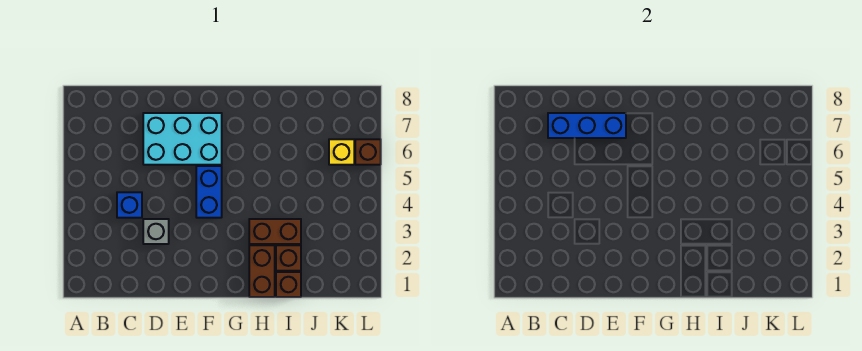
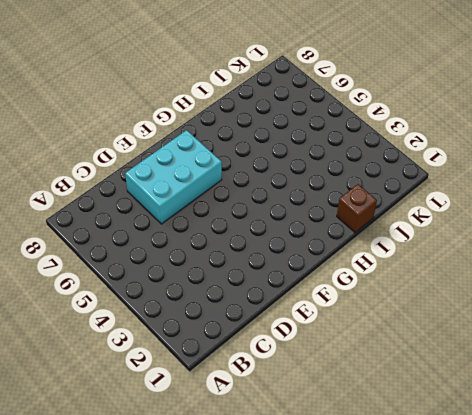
none -> blue brick C4 level 1
none -> grey brick D3 level 1

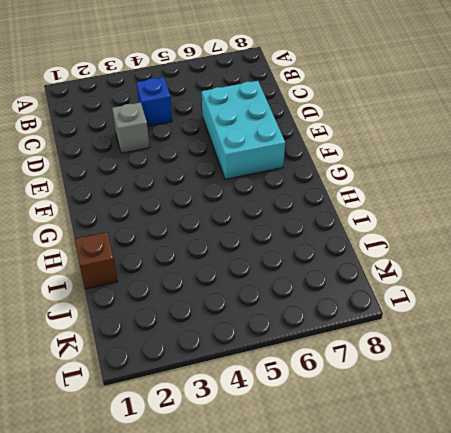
none -> blue brick F4:F5 level 1
none -> brown brick H1:H2 level 1

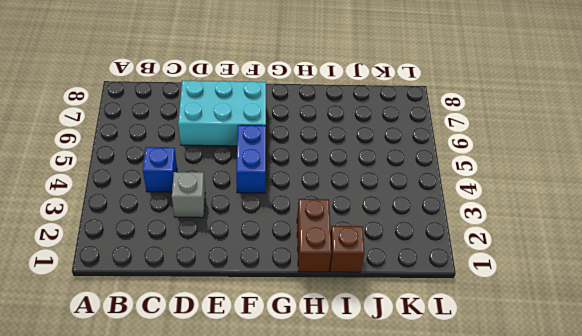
none -> brown brick H3:I3 level 1
none -> brown brick I2 level 1

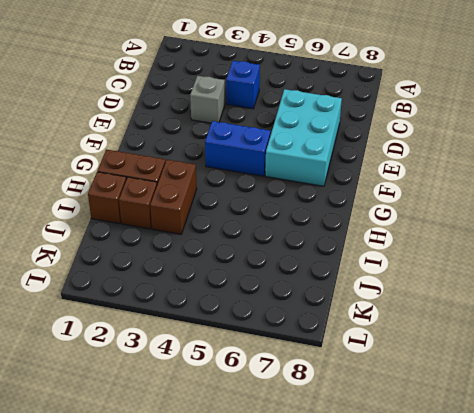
none -> yellow brick K6 level 1
none -> brown brick L6 level 1

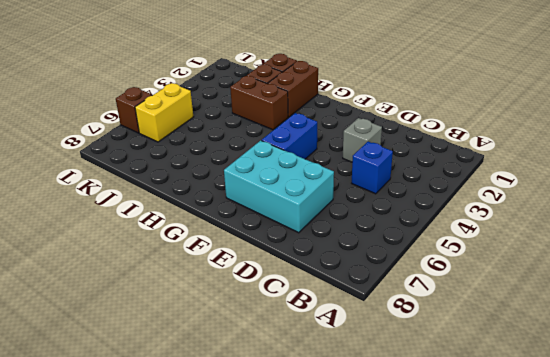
yellow brick K5:K6 level 1 -> yellow brick K6 level 1
none -> blue brick C7:E7 level 2

